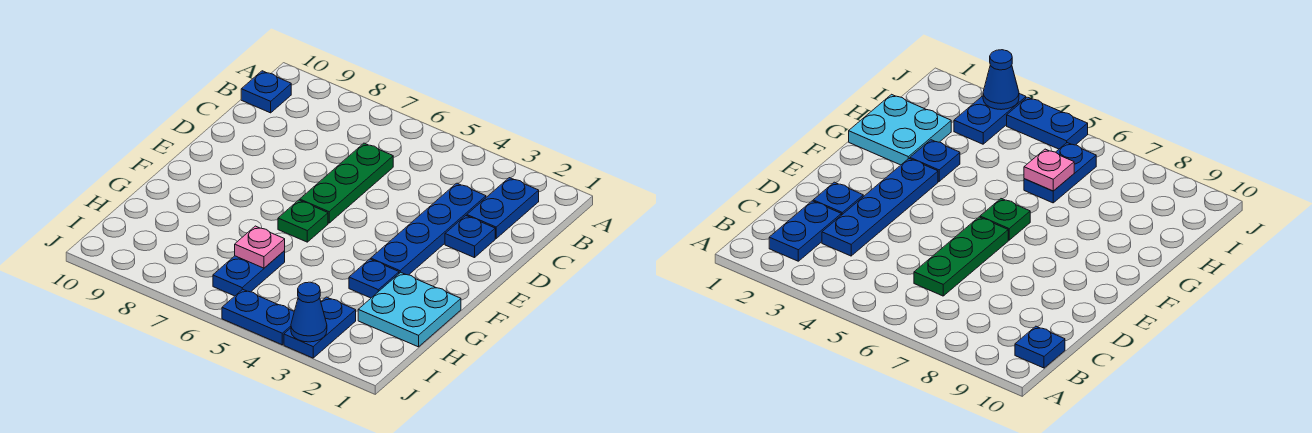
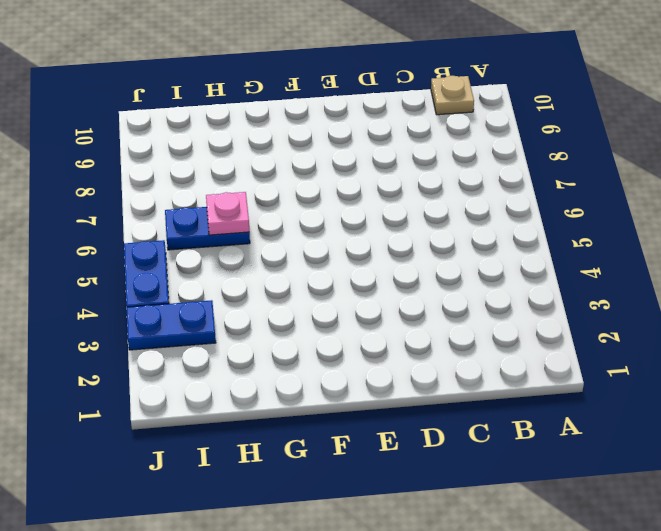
tan plate B10 level 1 -> blue plate B10 level 1
none -> blue plate B2:C2 level 1
none -> blue plate C3:F3 level 1
none -> green plate C6:E6 level 1

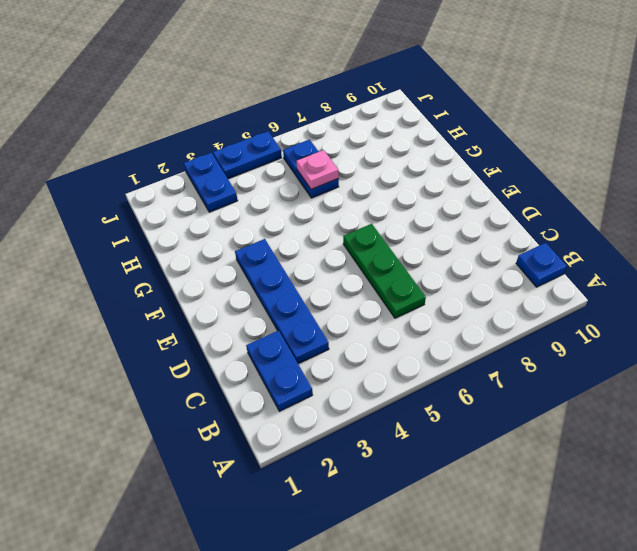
none -> blue plate D2 level 1
none -> green plate F6 level 1
none -> cyan plate G1:H2 level 1

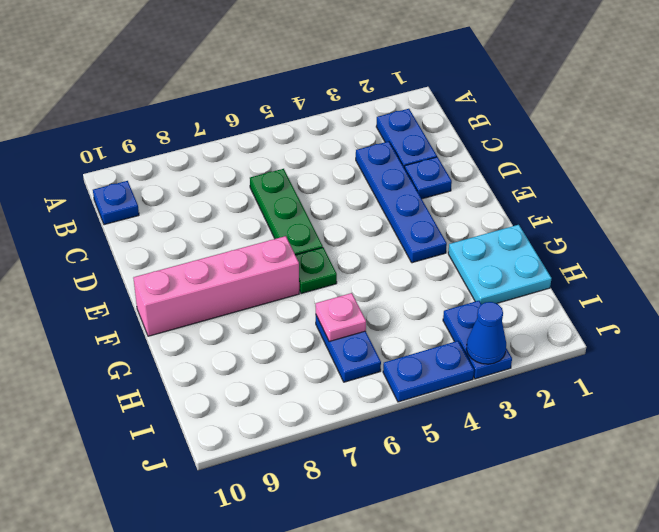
pink brick F7:F10 level 1 -> none
none -> blue plate G3 level 1

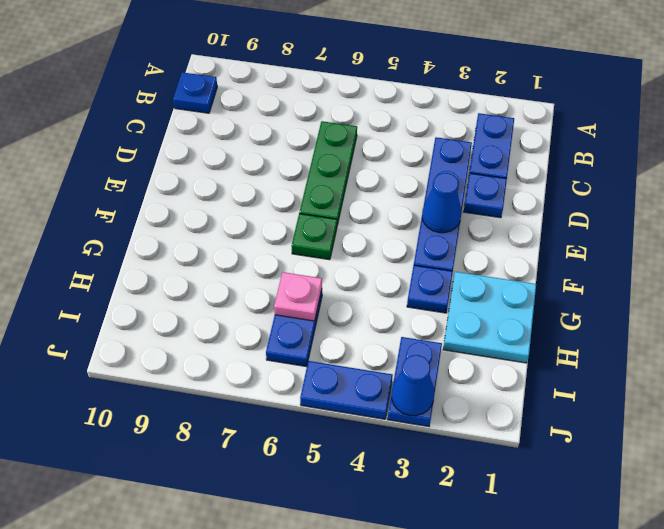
blue cone E3 level 2 -> none

